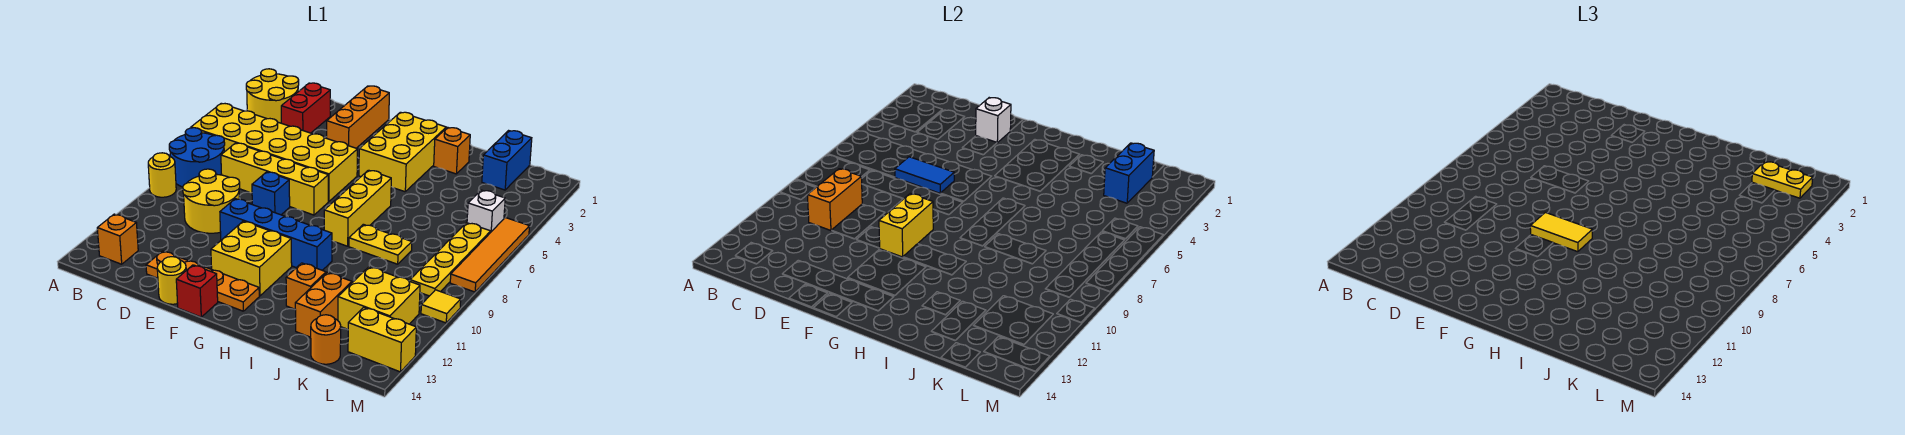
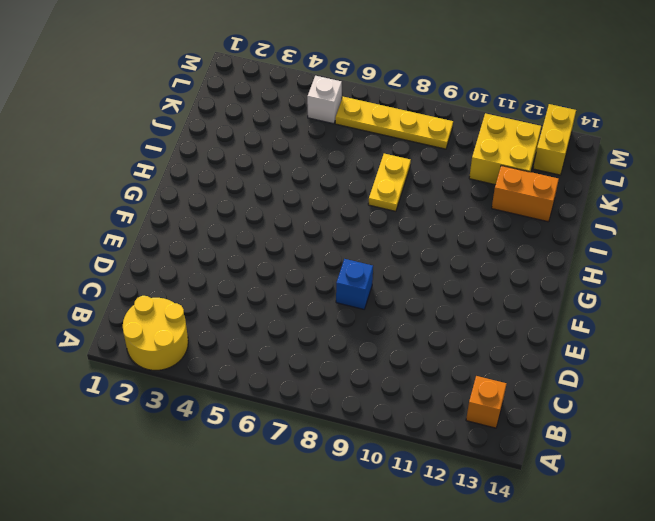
none -> yellow brick A5:F6 level 1
none -> blue round brick A7:B8 level 1
none -> yellow round brick A9 level 1
none -> red brick C2:C3 level 1

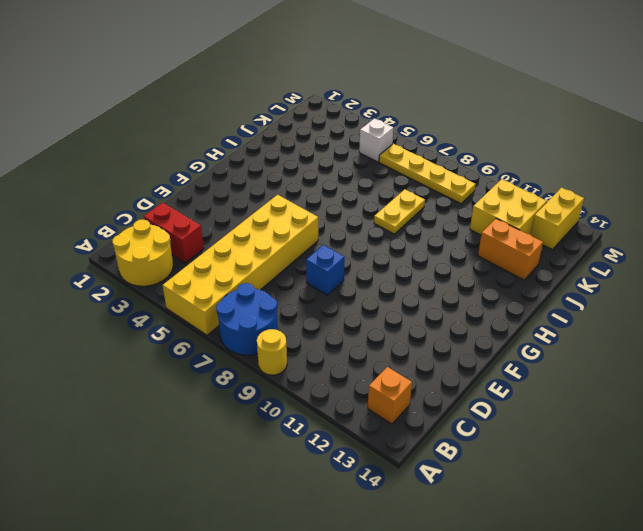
none -> yellow brick C7:F7 level 1
none -> yellow round brick C9:D10 level 1
none -> orange plate D13:G13 level 1
none -> orange brick E1:E3 level 1

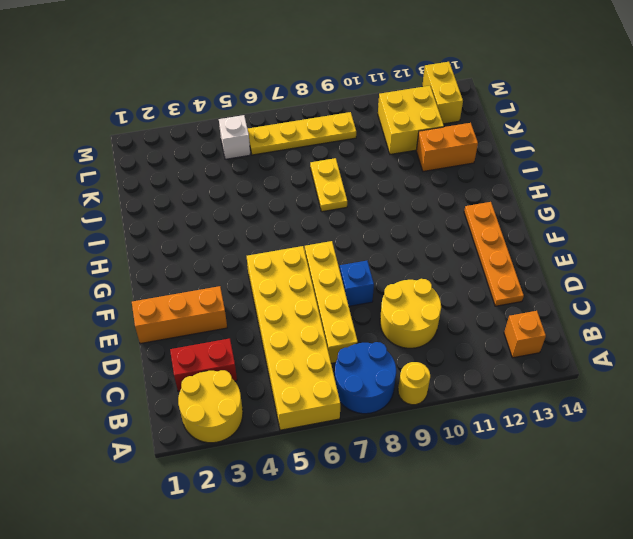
none -> blue brick E10:H10 level 1
none -> yellow round brick E14 level 1
none -> yellow brick F11:G12 level 1
none -> red brick F14 level 1

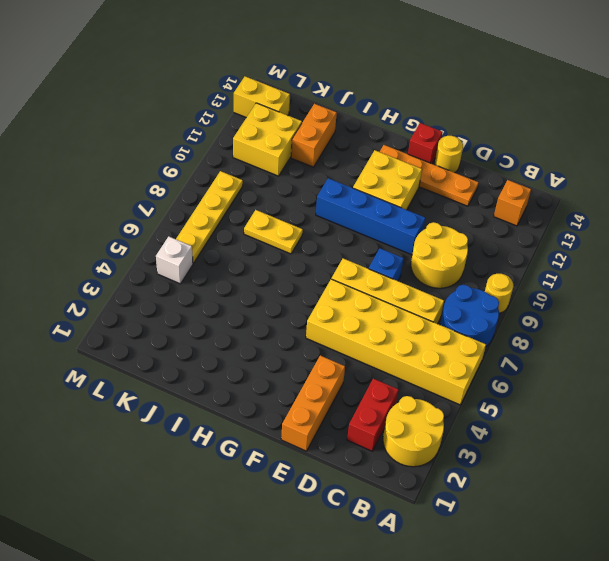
none -> yellow brick G2:H4 level 1
none -> yellow brick H6:H8 level 1
none -> orange brick I2 level 1
none -> orange brick I12 level 1

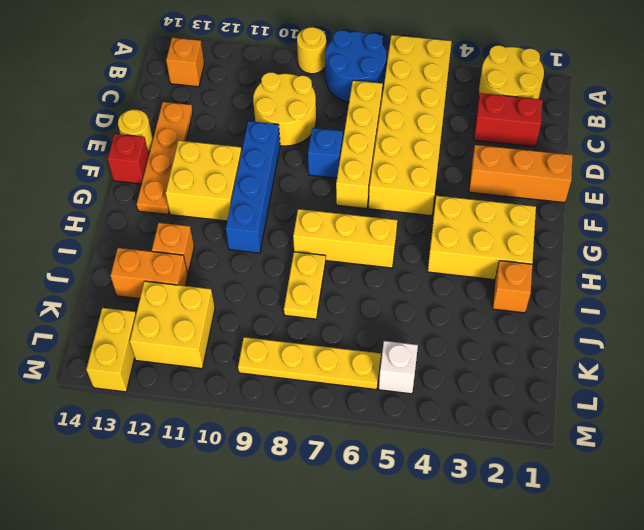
none -> blue brick K1:K2 level 1
none -> orange round brick K14 level 1
none -> orange tile M5:M8 level 1
none -> yellow tile M10 level 1

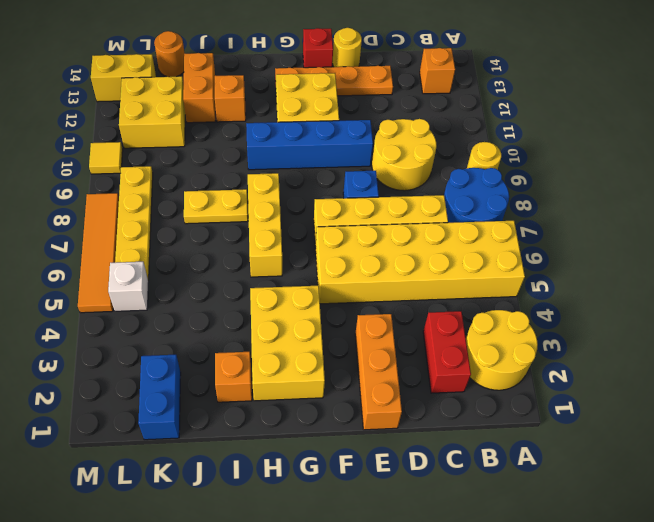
none -> orange brick C9:C10 level 2
none -> blue tile D6:E6 level 2
none -> white brick E2 level 2
none -> yellow brick F9:F10 level 2

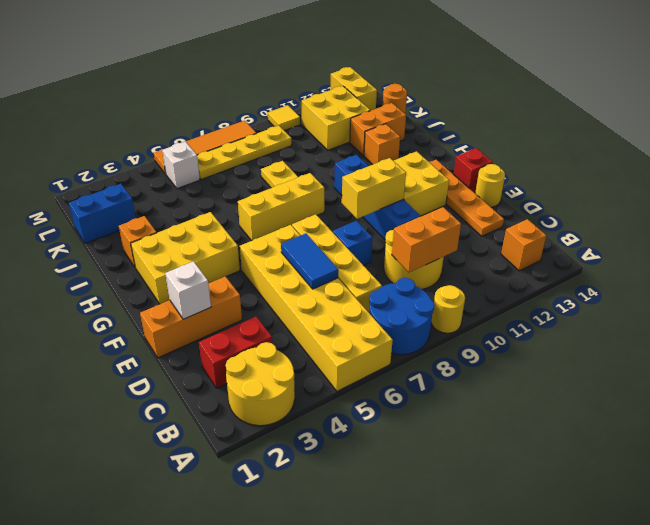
none -> blue brick K2:K3 level 2
none -> yellow tile F9:G9 level 3
none -> yellow plate K2:L2 level 3

